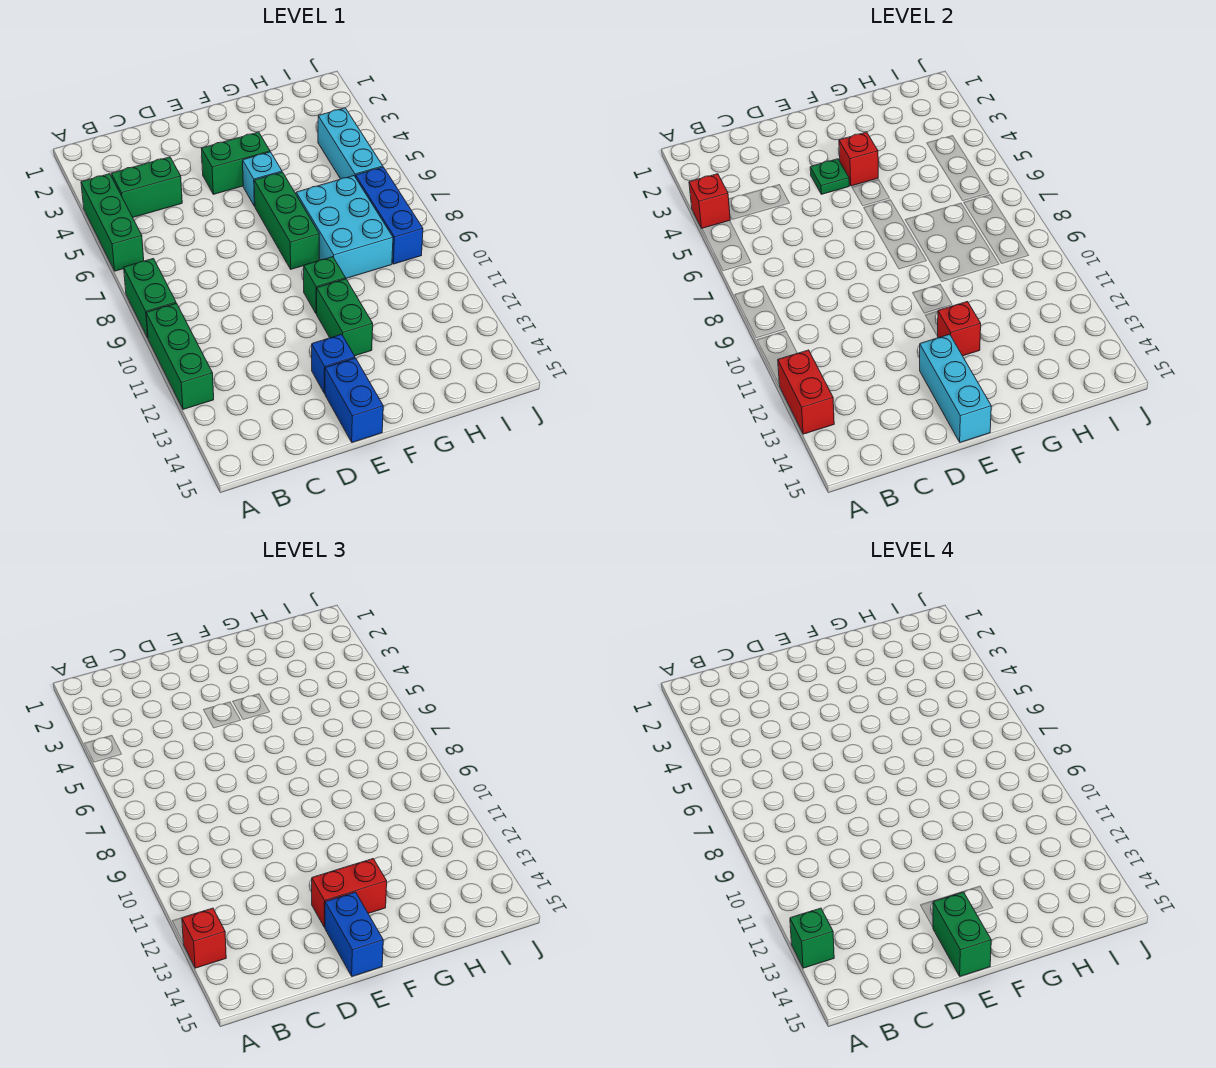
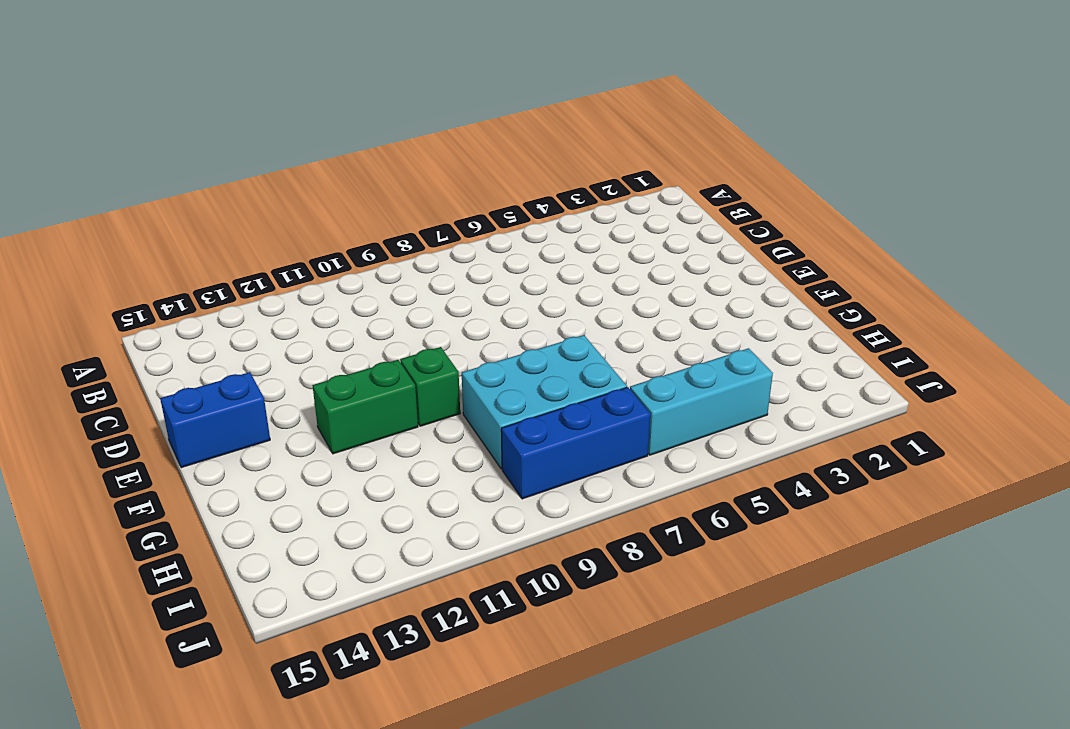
none -> green brick A4:A6 level 1
none -> green brick A8:A9 level 1
none -> green brick A10:A12 level 1

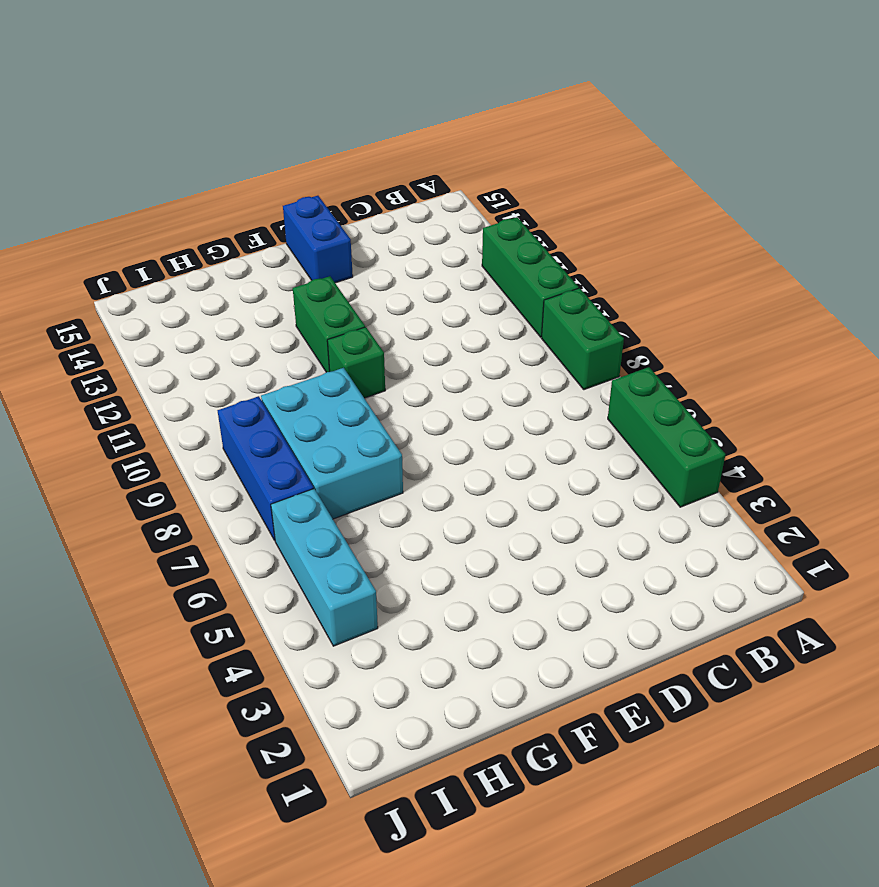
none -> green brick B4:C4 level 1
none -> green brick E4:F4 level 1
none -> blue brick E13 level 1

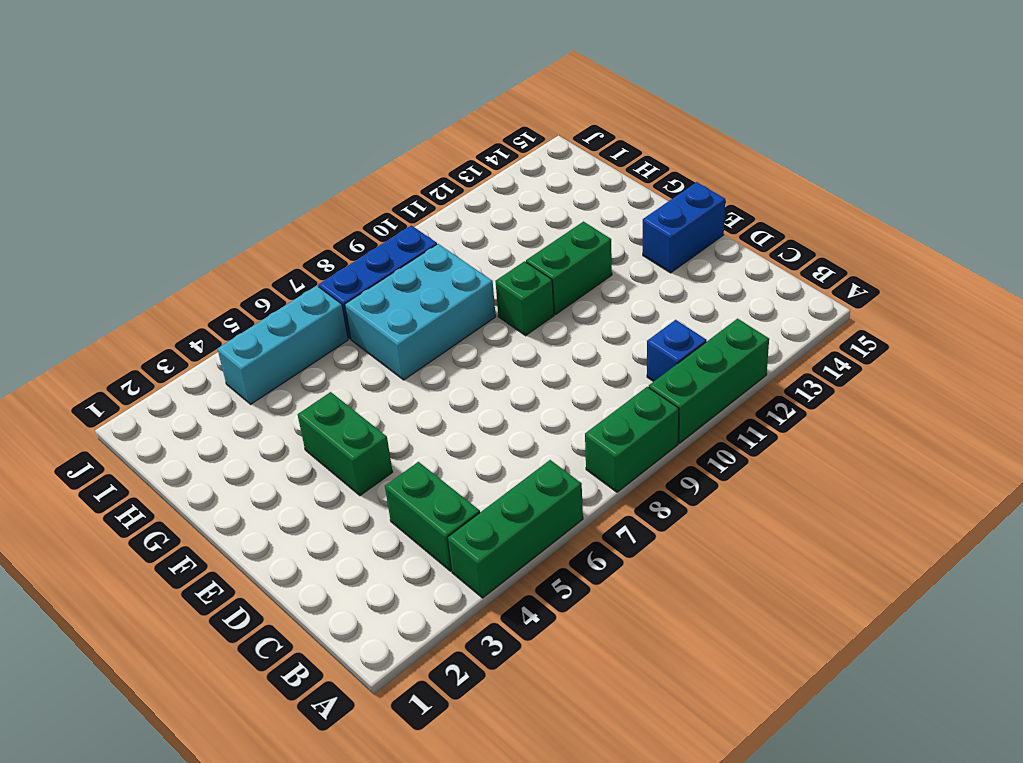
blue brick B11 level 1 -> blue brick E13 level 1
none -> cyan brick F5 level 1
none -> green brick F6:F8 level 1
none -> red brick A4 level 2

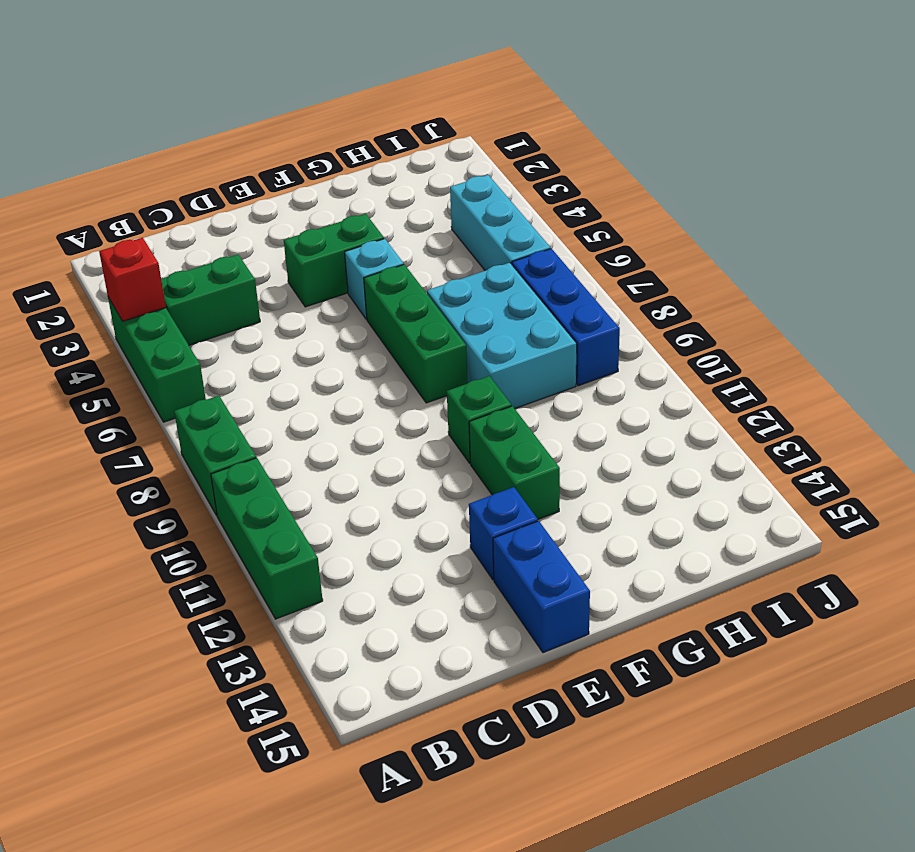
none -> red brick A12:A13 level 2
none -> green plate E4 level 2
none -> cyan brick E13:E15 level 2

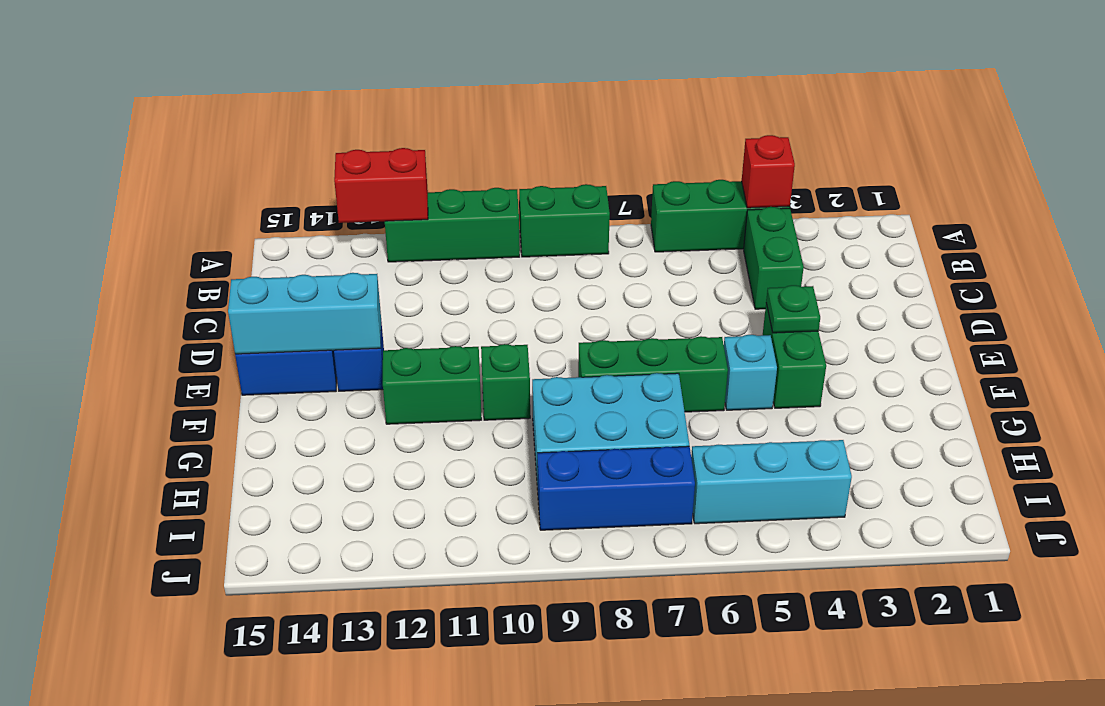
none -> red brick F4 level 2
none -> red brick F12 level 2
none -> red brick A13 level 3

